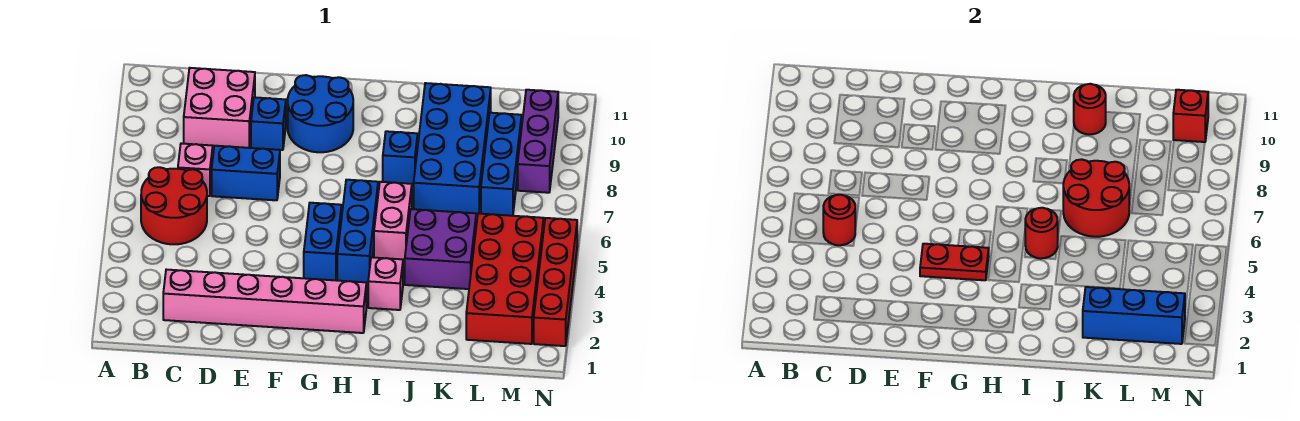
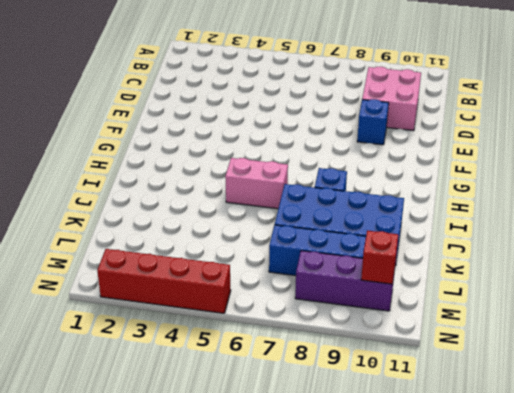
none -> red round brick B5:C6 level 1
none -> pink brick C2:H2 level 1
none -> pink brick C7 level 1

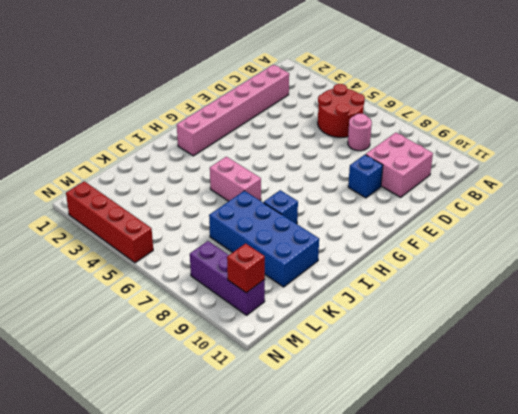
pink round brick C7 level 1 -> pink brick C7 level 1
none -> blue brick D7:E7 level 1
none -> blue round brick F9:G10 level 1
none -> blue brick G4:G5 level 1

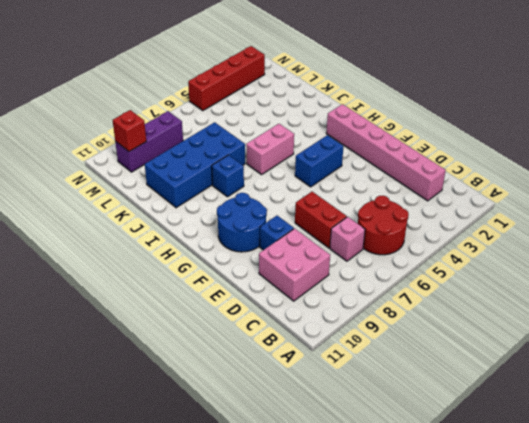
red brick D7:E7 level 1 -> blue brick D7:E7 level 1
none -> blue brick H4:H6 level 1
none -> pink brick I3 level 1
none -> purple brick J4:K5 level 1

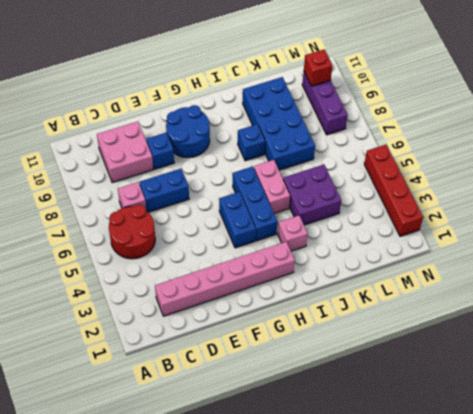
none -> red brick L2:M5 level 1
none -> blue brick L7:L9 level 1
none -> red round brick C5 level 2

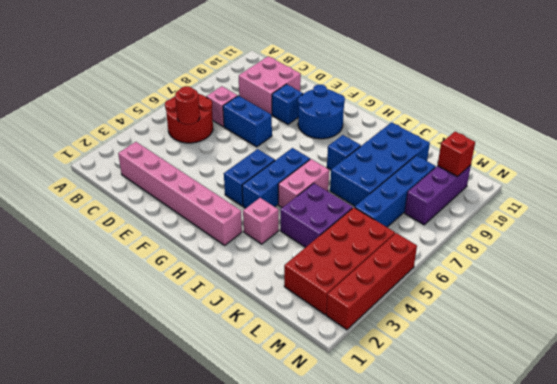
blue brick L6:L9 level 1 -> blue brick L7:L9 level 1
none -> red plate F4:G4 level 2
none -> red round brick I5 level 2
none -> red round brick J6:K7 level 2

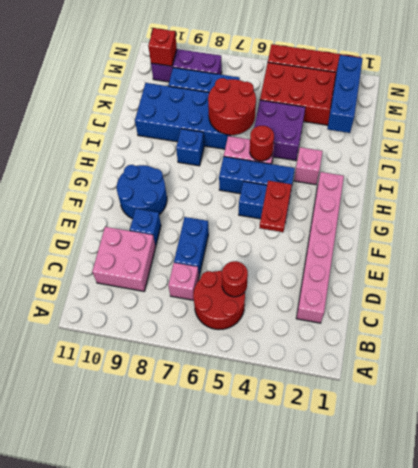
none -> red round brick J10 level 2

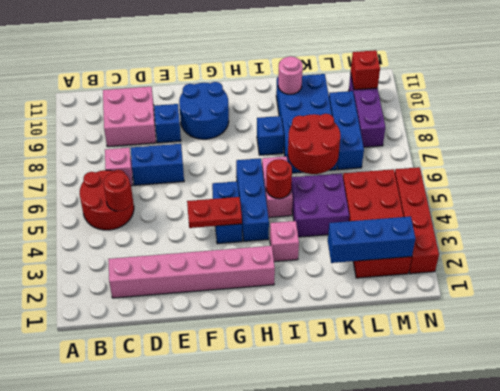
pink round brick J10 level 2 -> red round brick J10 level 2

